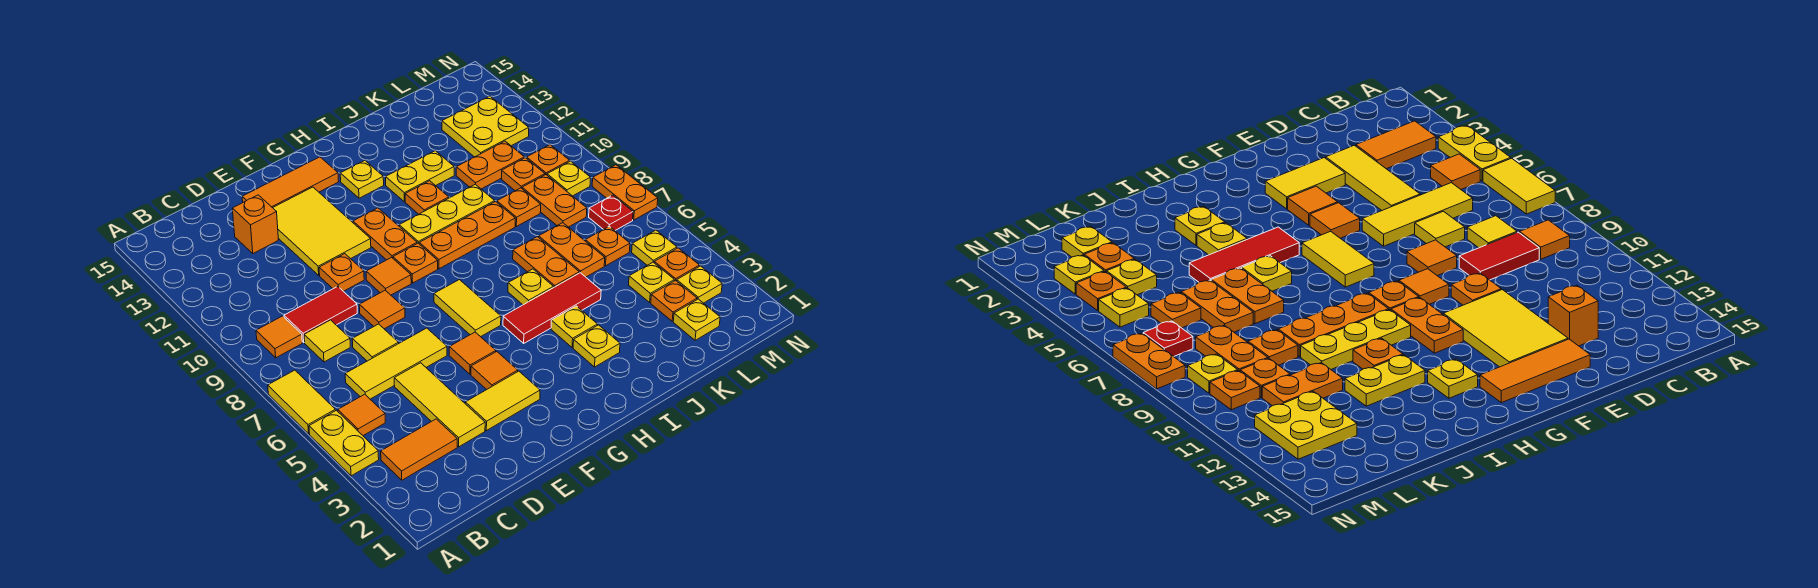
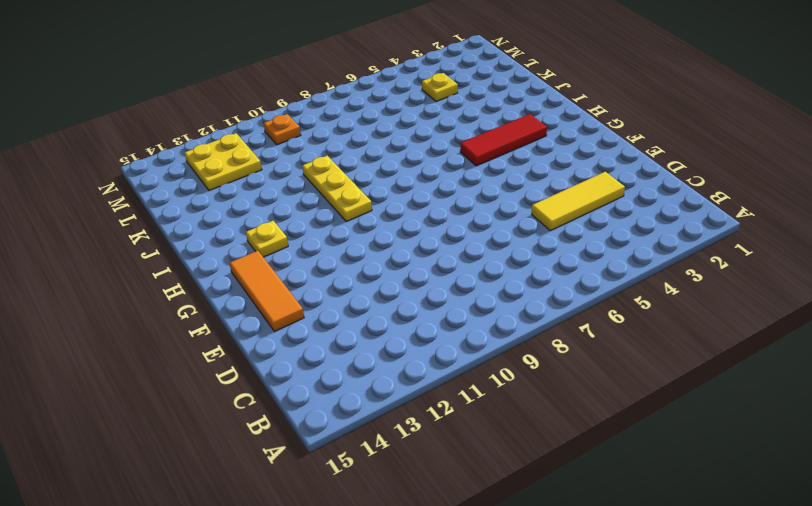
red tile H3:H5 level 1 -> red tile H5:J5 level 1
none -> yellow plate A4:A5 level 1
none -> yellow tile A6:A7 level 1
none -> orange tile B3:C3 level 1
none -> orange tile B5 level 1

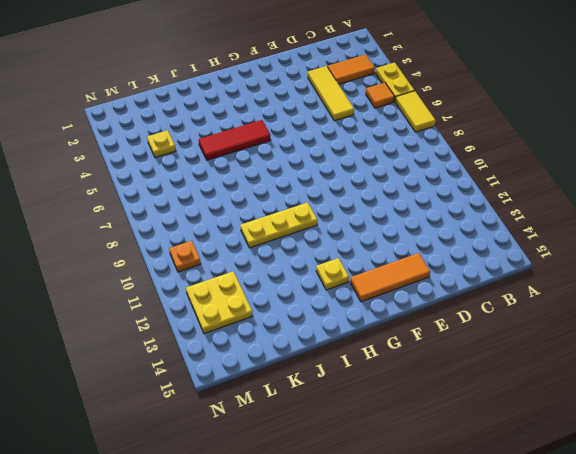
none -> orange tile B9 level 1
none -> yellow tile C6:E6 level 1
none -> yellow tile C8 level 1
none -> red tile C9:D9 level 1

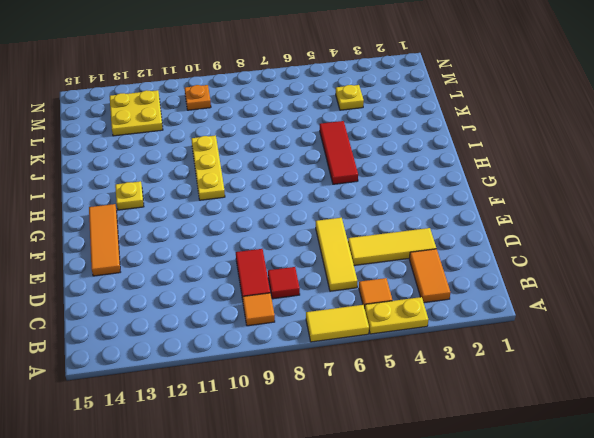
red tile C8 level 1 -> yellow tile C8 level 1
none -> yellow tile D7 level 1
none -> orange brick D13 level 1
none -> yellow tile E3:F3 level 1
none -> orange tile E8 level 1

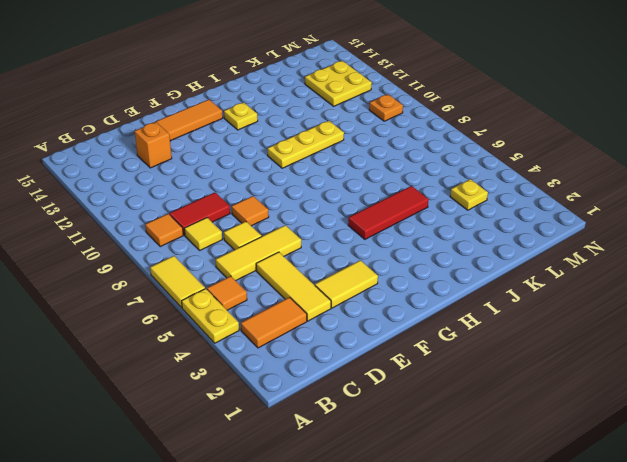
none -> orange plate E10 level 1
none -> yellow tile E11:F13 level 1
none -> orange tile F4 level 1
none -> orange tile F5 level 1

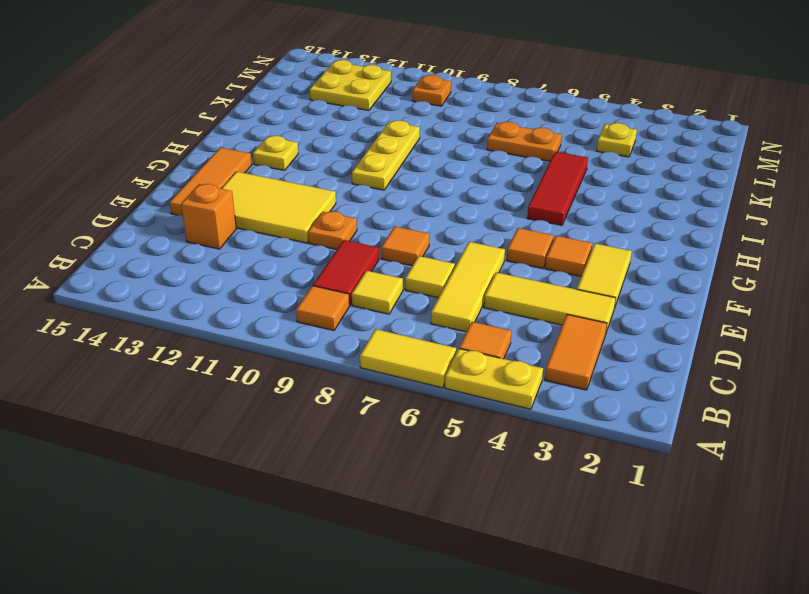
none -> orange tile F9 level 1
none -> yellow tile G6:G7 level 1
none -> orange plate G9 level 1
none -> orange plate G10:G11 level 1

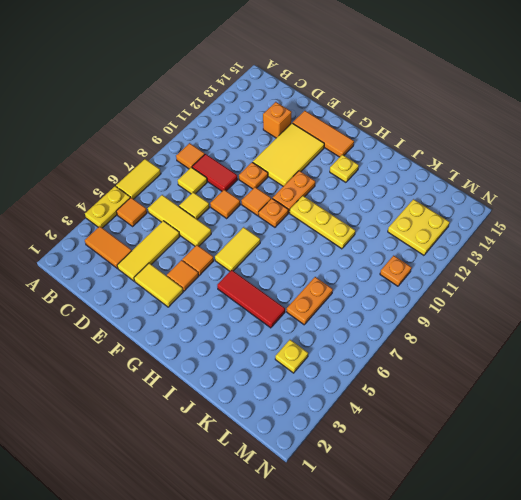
none -> orange plate H9:J9 level 1
none -> yellow plate I3 level 1
none -> yellow plate I4 level 1
none -> yellow plate I6 level 1

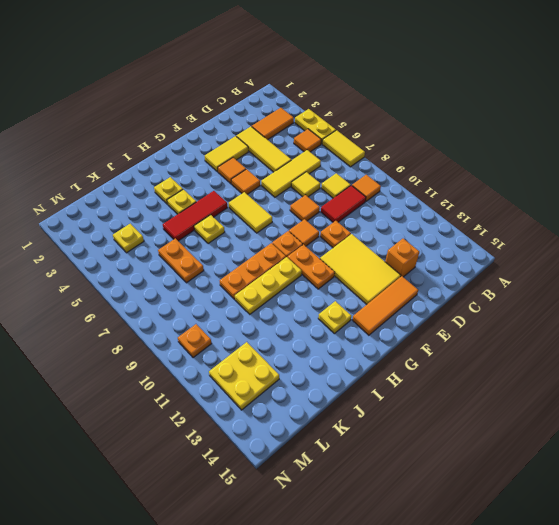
none -> orange plate I11 level 1
none -> yellow plate I12:J12 level 1
none -> orange plate J6:J7 level 1
none -> orange plate K9 level 1

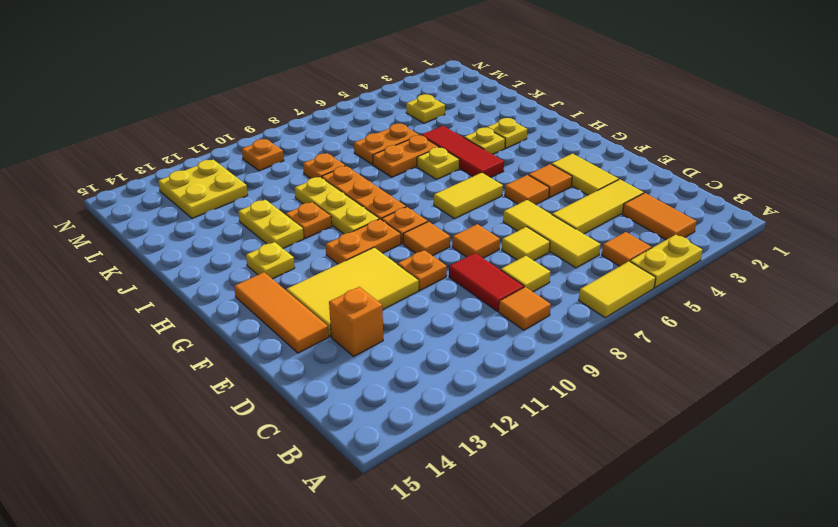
none -> orange plate K11:L11 level 1
none -> yellow plate L2 level 1
none -> orange plate L3 level 1
none -> orange plate L6 level 1

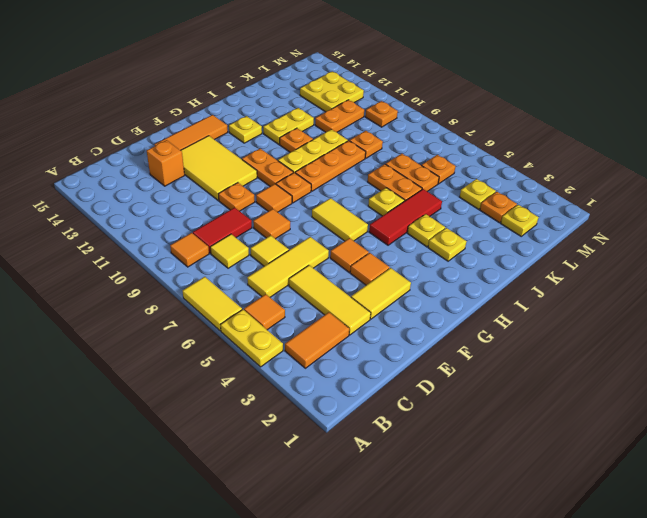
none -> orange plate L8:L9 level 1
none -> orange plate L10 level 1
none -> yellow plate M3 level 1
none -> orange plate M4 level 1

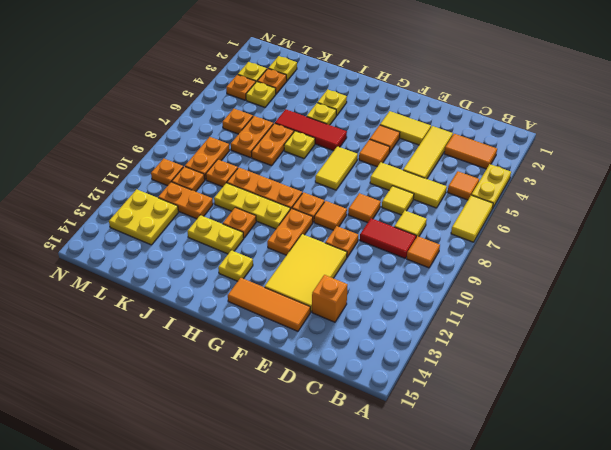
none -> yellow plate M5 level 1
none -> red plate M7 level 1
none -> yellow plate M9 level 1
none -> orange plate N7:N8 level 1

